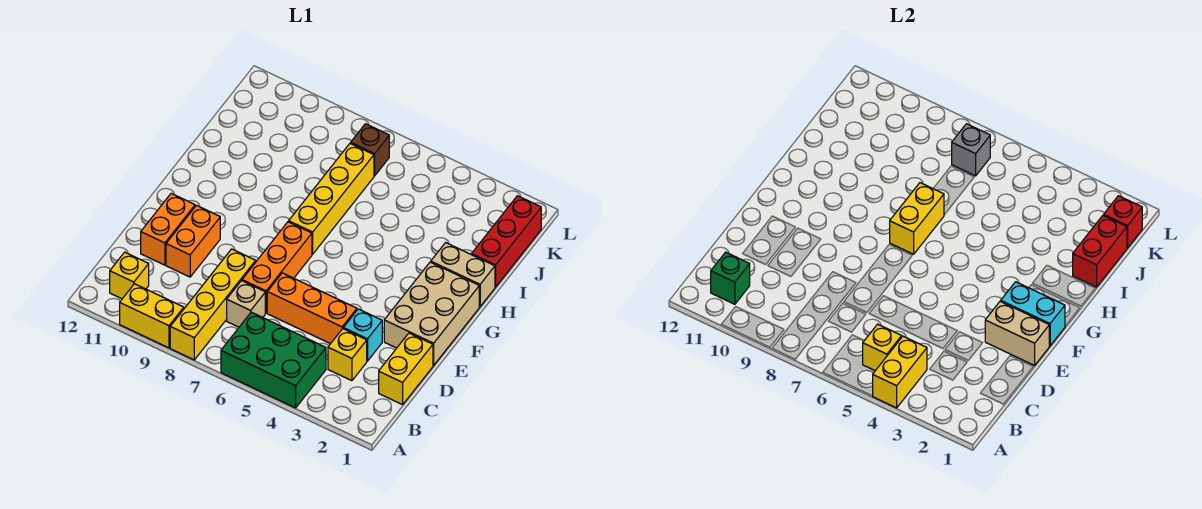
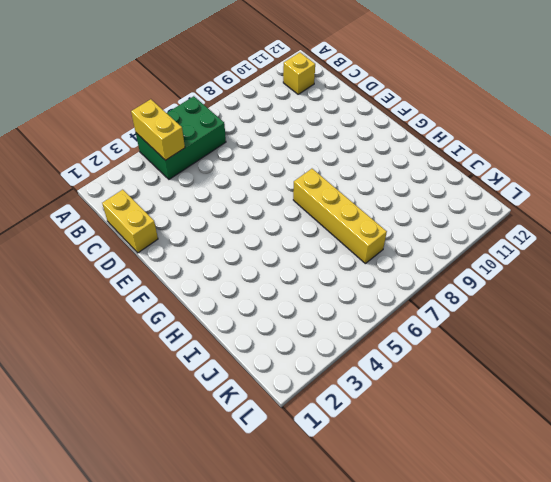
none -> yellow brick A8:D8 level 1
none -> yellow brick A9:A10 level 1
none -> yellow brick C3 level 1

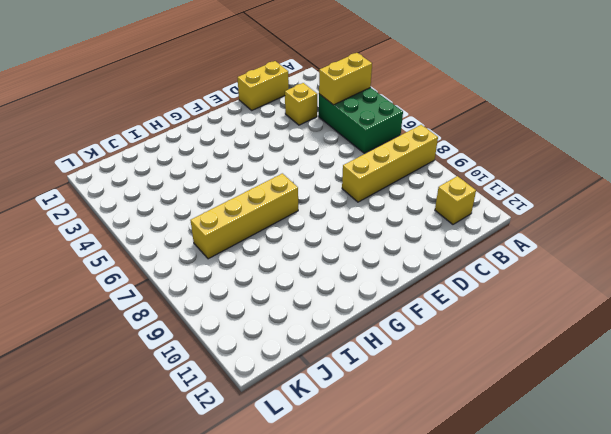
none -> yellow brick A9:A10 level 1
none -> tan brick C7 level 1
none -> cyan brick D3 level 1

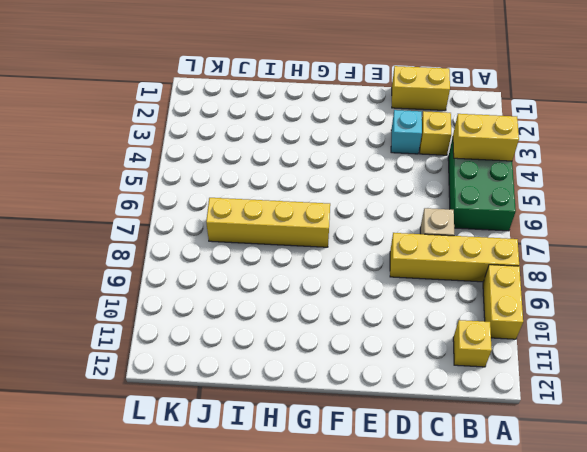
none -> orange brick D4:D6 level 1
none -> orange brick D7:F7 level 1
none -> orange brick D10:E10 level 1

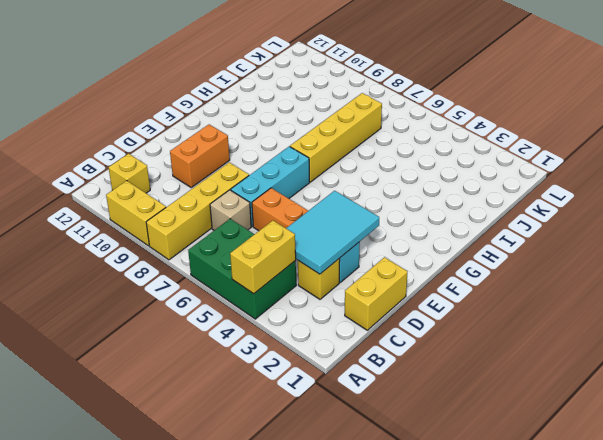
cyan tile C3:E4 level 2 -> none
cyan brick D7:F7 level 1 -> orange brick D7:F7 level 1
none -> orange brick D11:E11 level 1
none -> tan brick E1:G2 level 1
none -> tan brick H1:H2 level 1

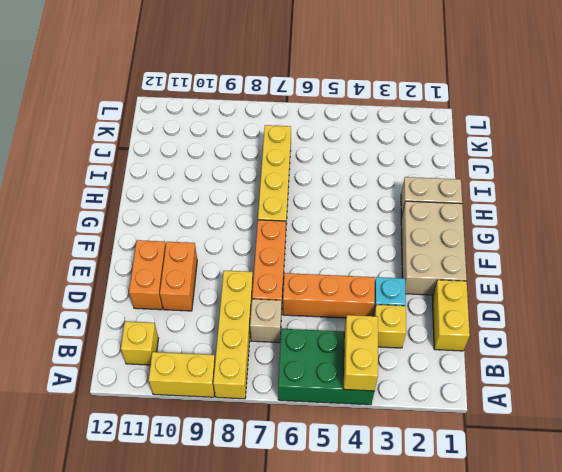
none -> red brick I1:K1 level 1
none -> brown brick K7 level 1
none -> yellow brick B5 level 2

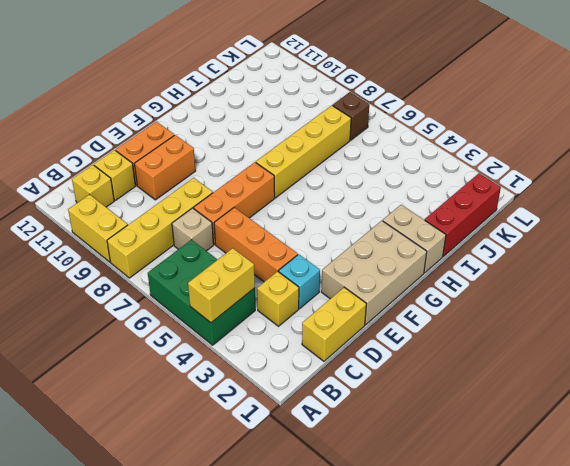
yellow brick C11 level 1 -> yellow brick B5 level 2
none -> green brick B11 level 2
none -> tan brick E1:E2 level 2
none -> cyan brick F1:F2 level 2

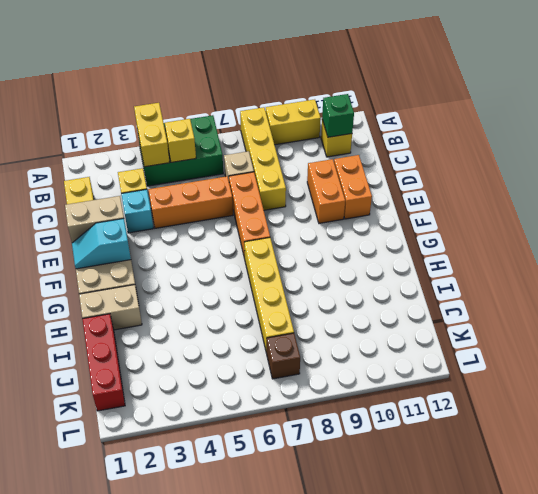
cyan slope F1:F2 level 2 top 2 -> cyan brick F1:F2 level 2
none -> yellow brick G7:H7 level 2
none -> red brick I1:J1 level 2
none -> red brick K1 level 2

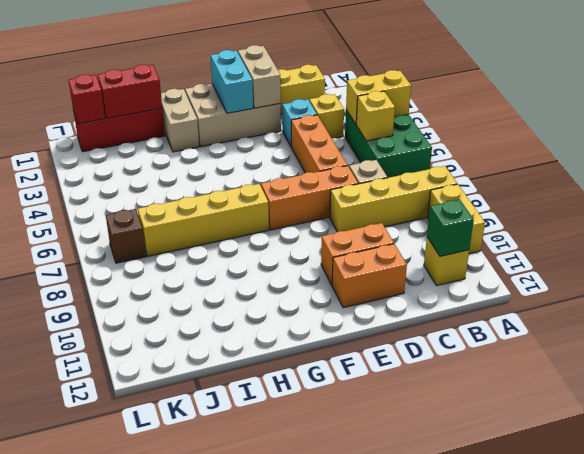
none -> yellow brick G7:H7 level 2
none -> grey brick K7 level 2

